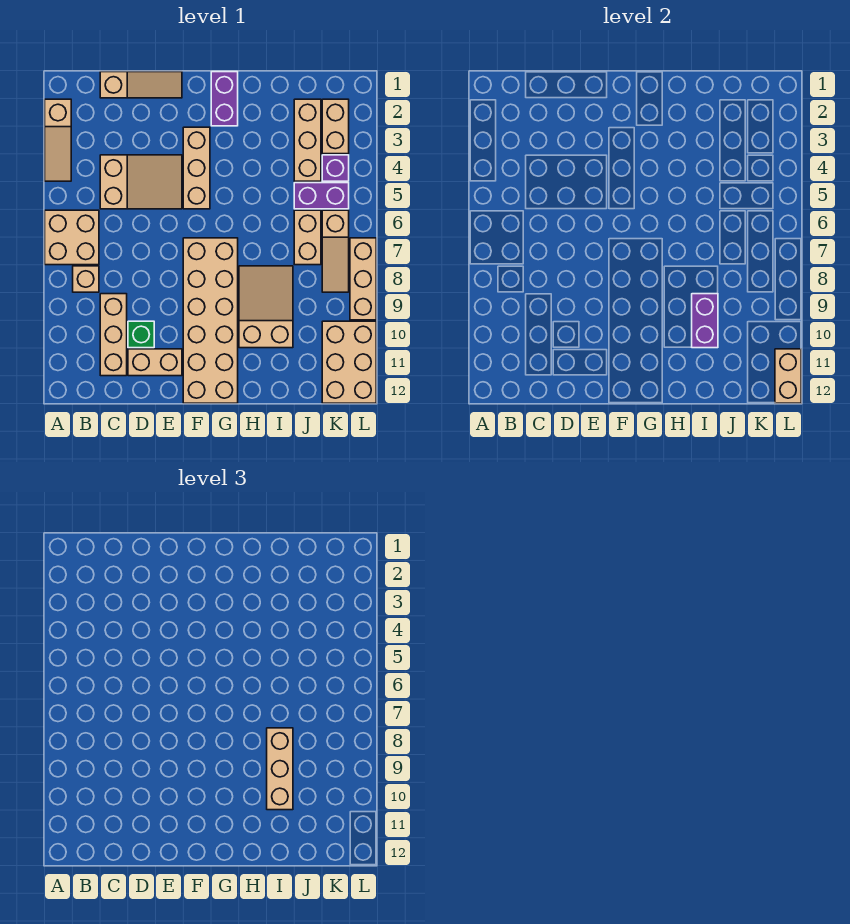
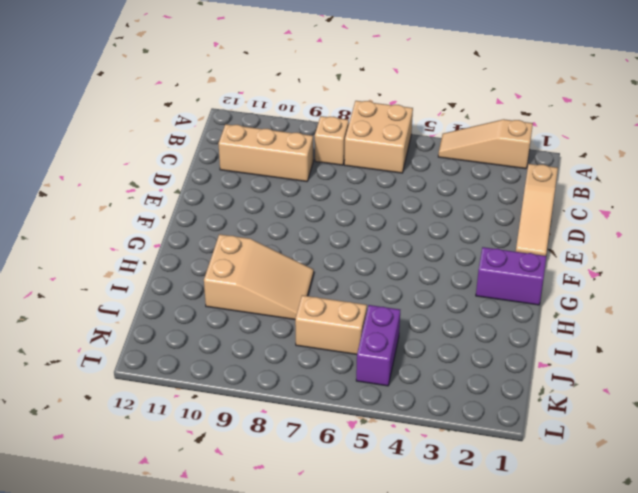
none -> tan slope C4:E5 level 1 top C
none -> green brick D10 level 1
none -> tan brick D11:E11 level 1

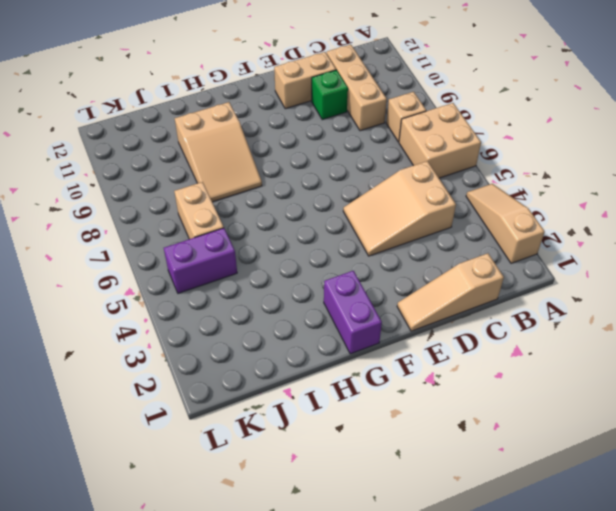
none -> tan brick F3:F5 level 1
none -> tan brick F7:G12 level 1
none -> tan brick J2:J4 level 1

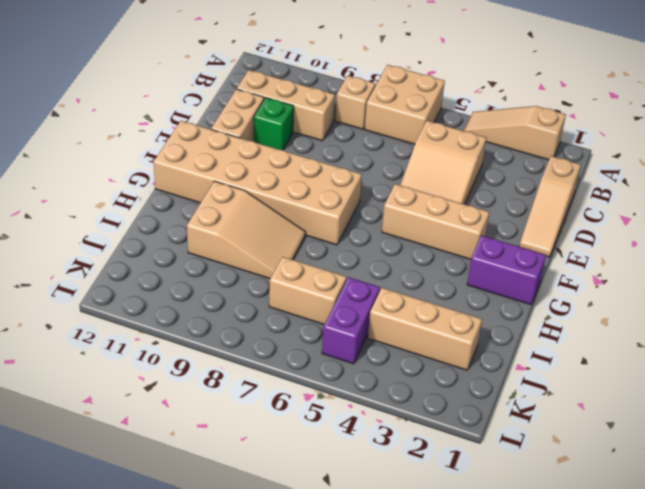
none -> tan brick K2:K3 level 1
none -> purple brick K4 level 1
none -> tan slope K6:K8 level 1 top 6

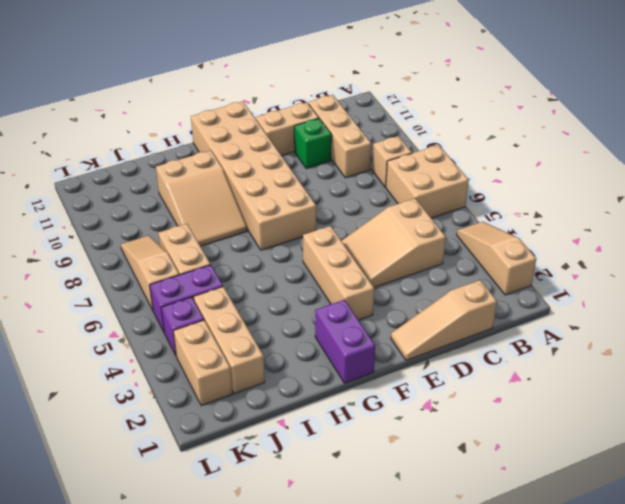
none -> tan brick K10:L12 level 1
none -> tan brick L7:L9 level 1
none -> purple brick I9:I10 level 2

